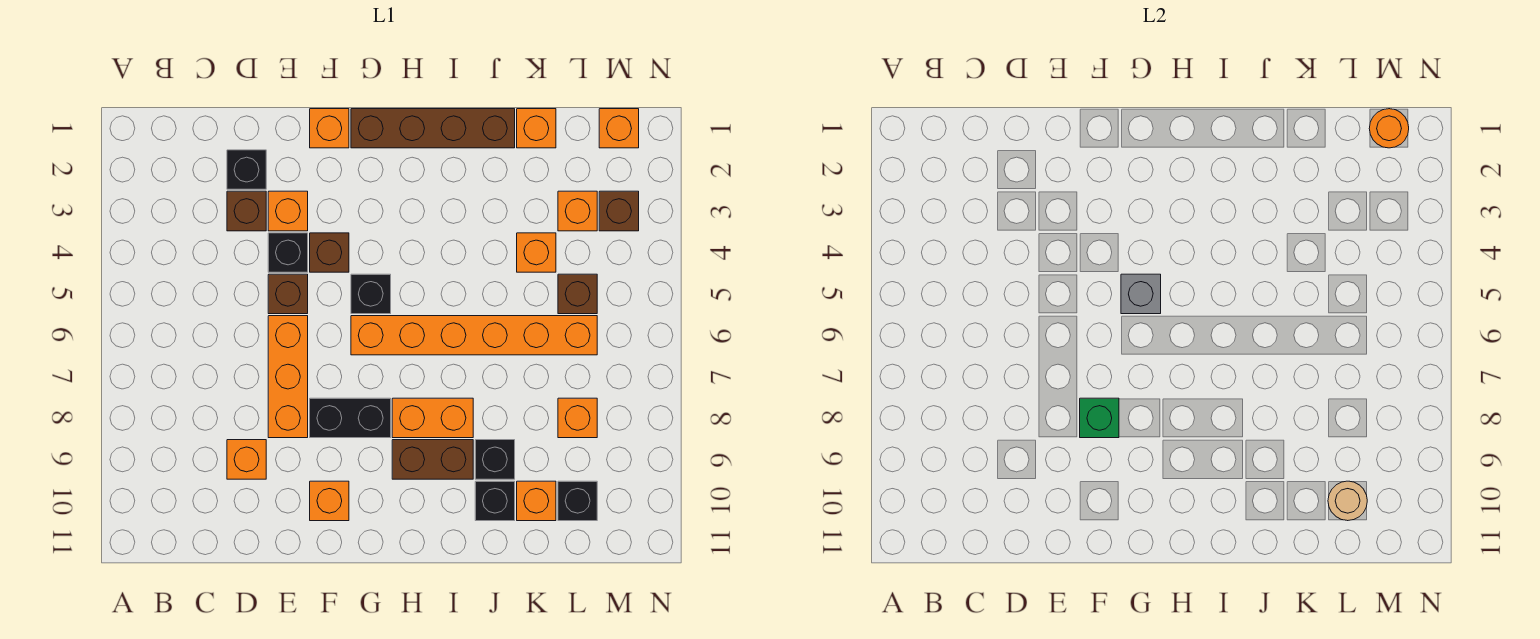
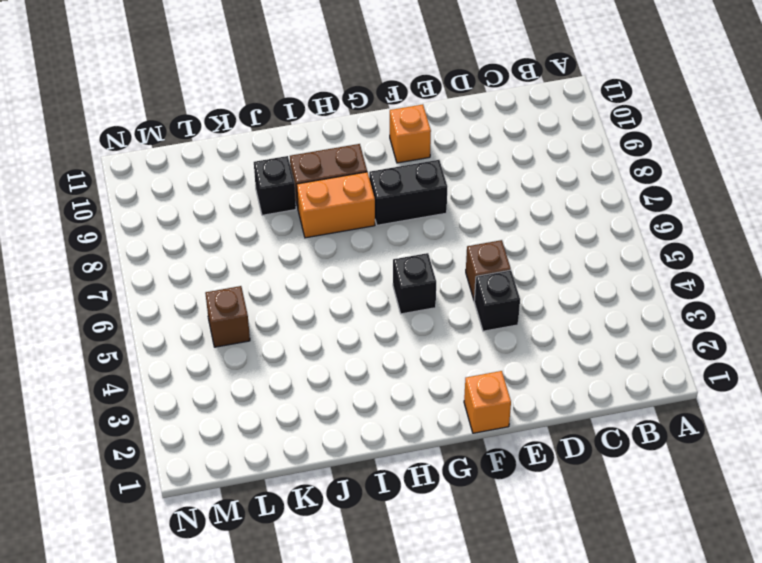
none -> black brick D2 level 1
none -> brown brick D3 level 1
none -> orange brick D9 level 1
none -> orange brick E3 level 1

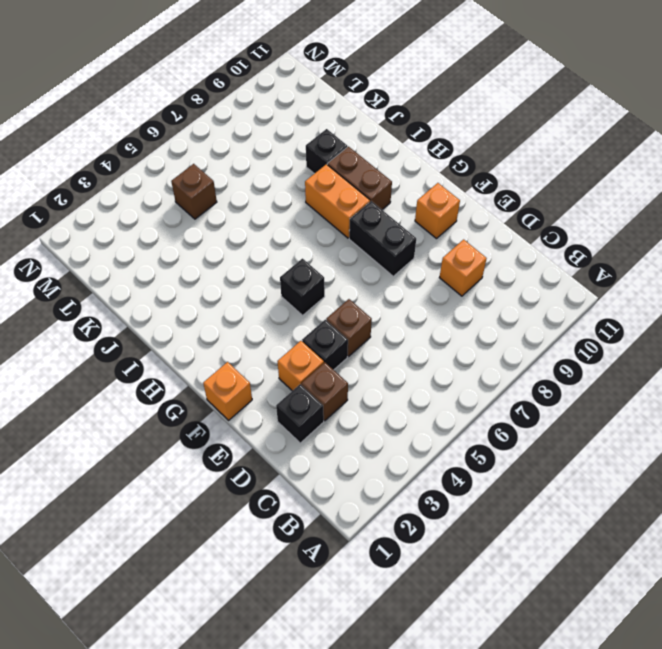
none -> orange brick E6:E8 level 1
none -> brown brick F4 level 1
none -> brown brick G1:J1 level 1
none -> orange brick G6:L6 level 1

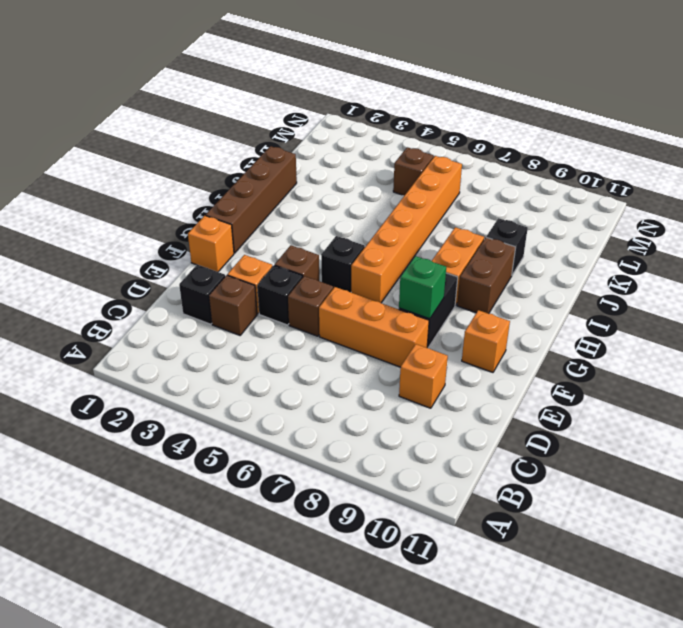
none -> black brick J10 level 1
none -> orange brick K1 level 1
none -> orange brick K4 level 1
none -> orange brick K10 level 1

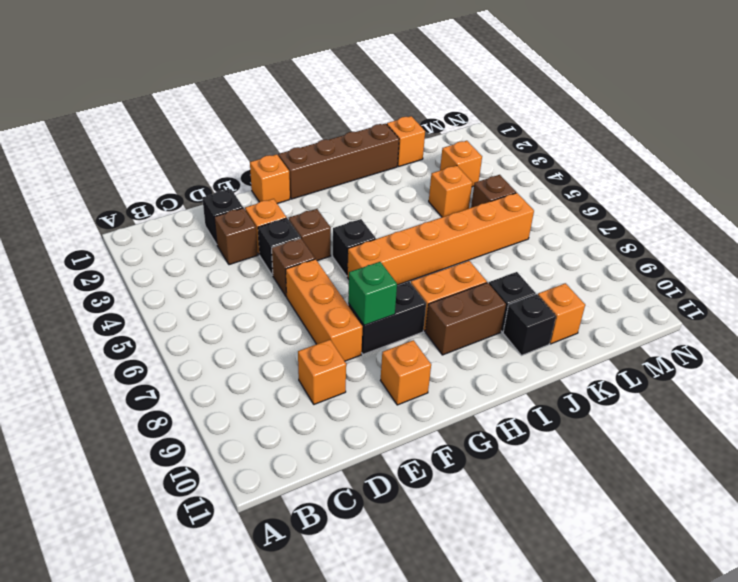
none -> orange brick L8 level 1
none -> black brick L10 level 1
none -> orange brick M1 level 1
none -> brown brick M3 level 1

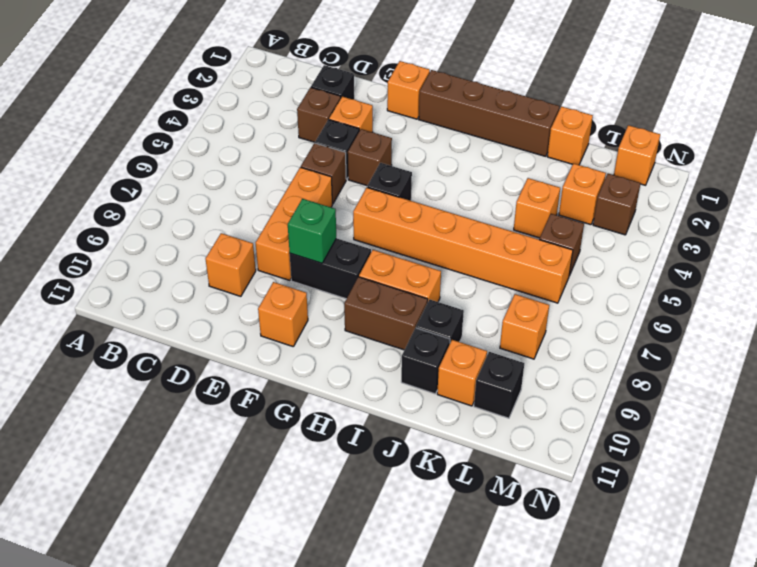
none -> grey brick G5 level 2
none -> tan round brick L10 level 2
none -> orange round brick M1 level 2

